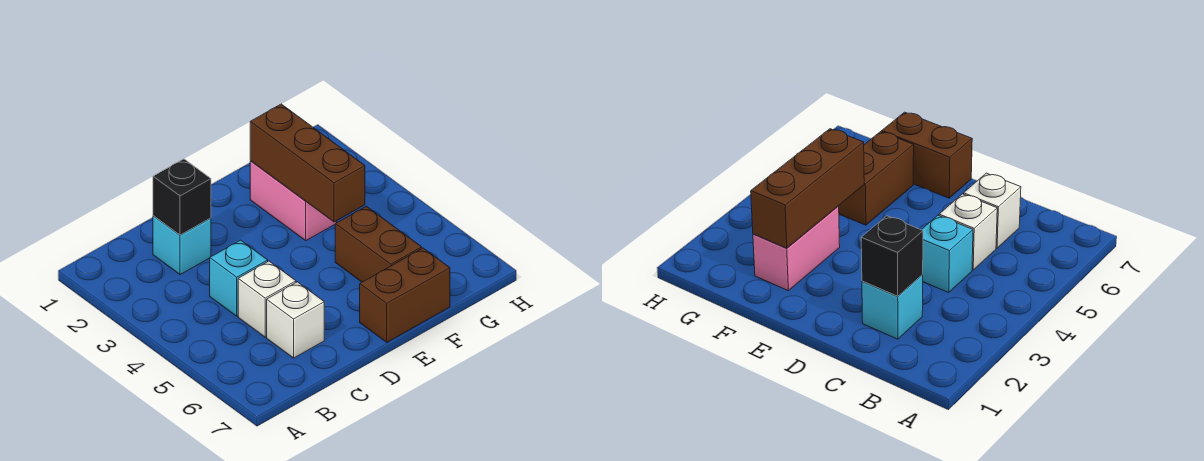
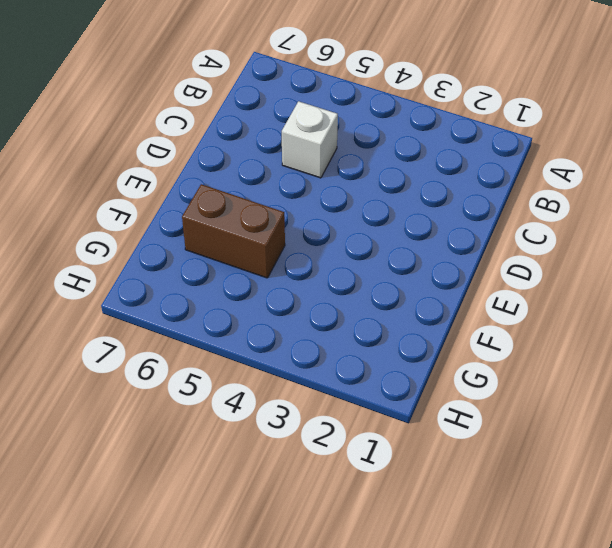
none -> cyan brick C2 level 1
none -> cyan brick C4 level 1

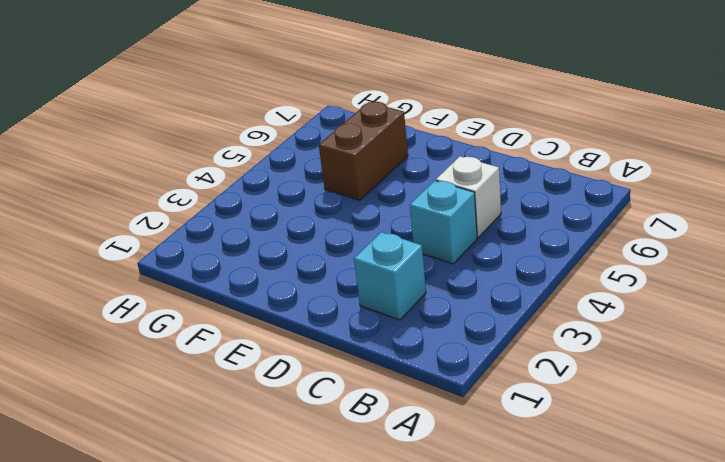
none -> white brick C6 level 1
none -> brown brick E7:F7 level 1

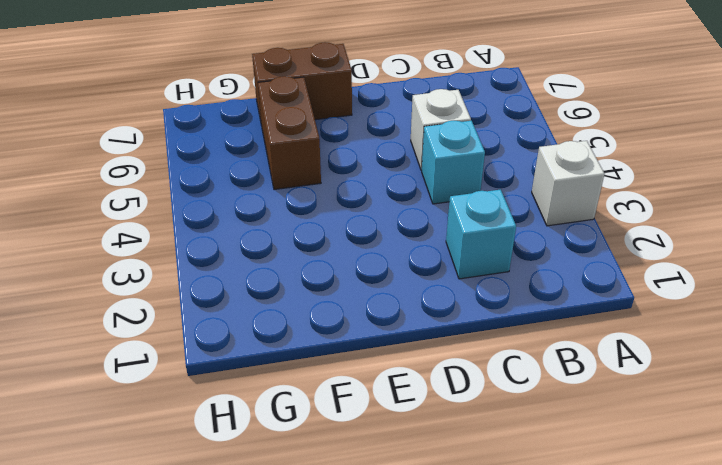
white brick A3 level 1 -> white brick C6 level 1
none -> pink brick F2:F3 level 1
none -> black brick C2 level 2

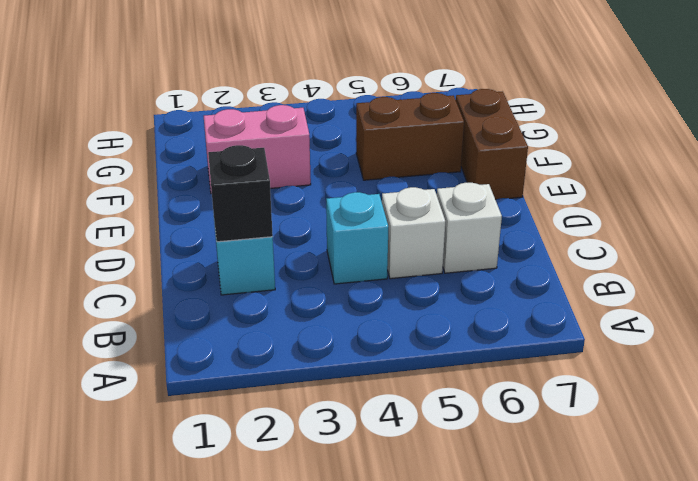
none -> brown brick F2:F4 level 2

